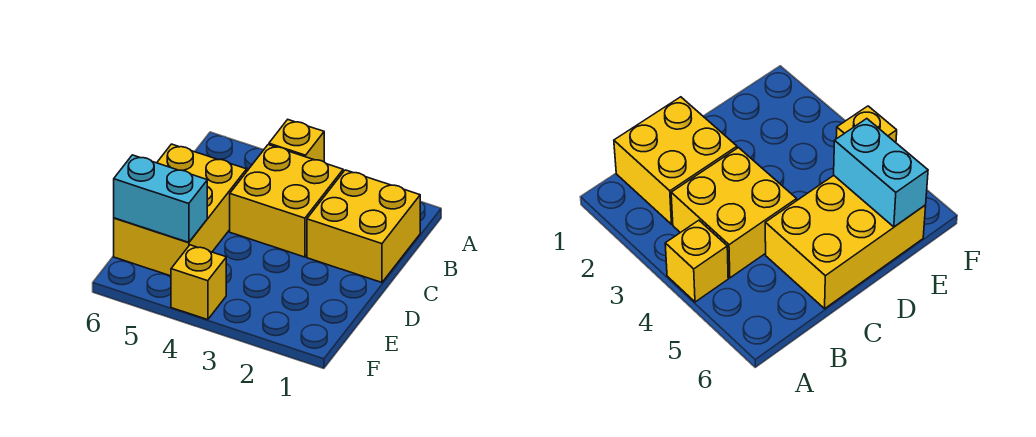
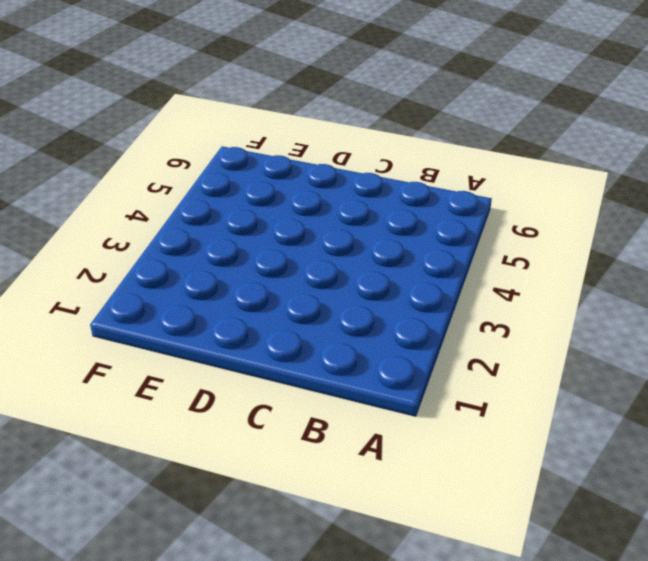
none -> yellow brick A4 level 1
none -> yellow brick B1:C2 level 1

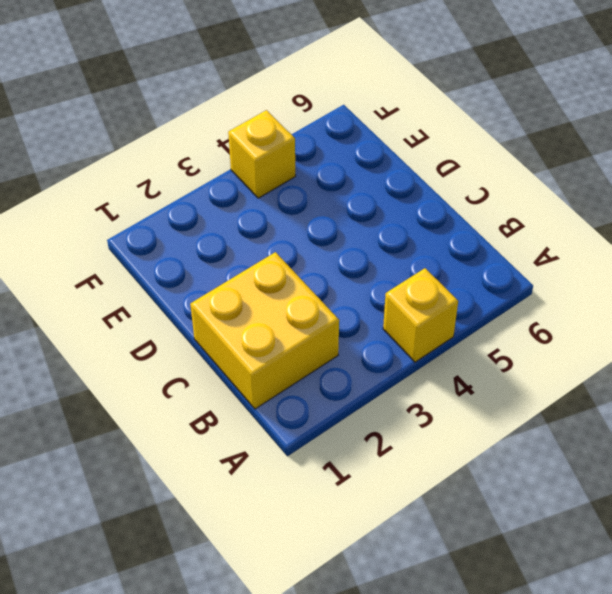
none -> yellow brick B3:C4 level 1
none -> yellow brick C5:E6 level 1

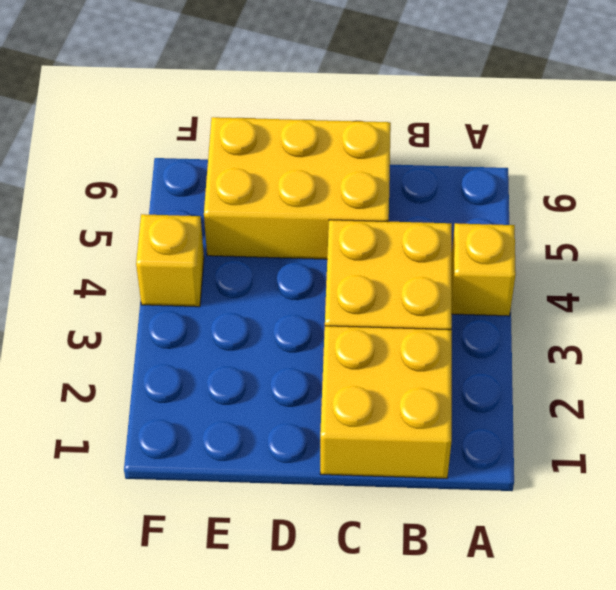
none -> cyan brick E5:E6 level 2

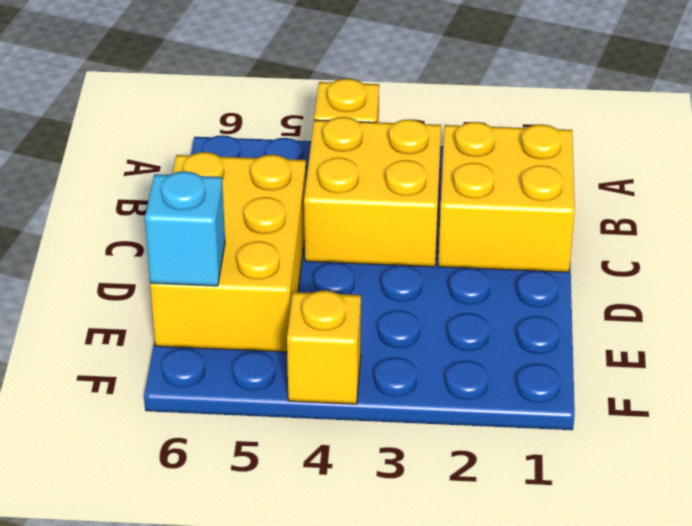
cyan brick E6 level 2 -> cyan brick E5:E6 level 2

